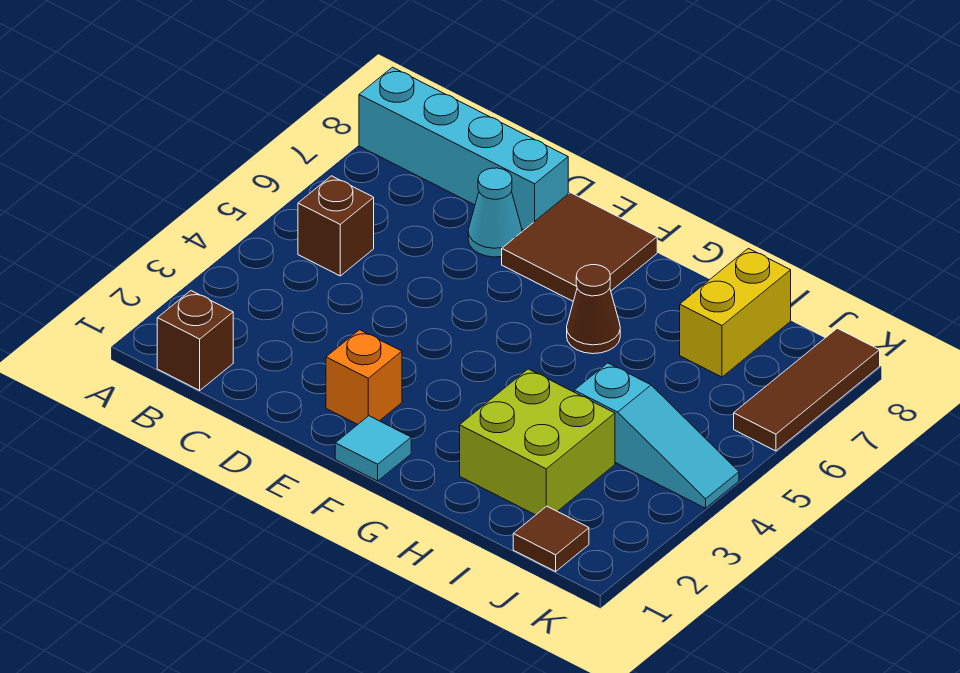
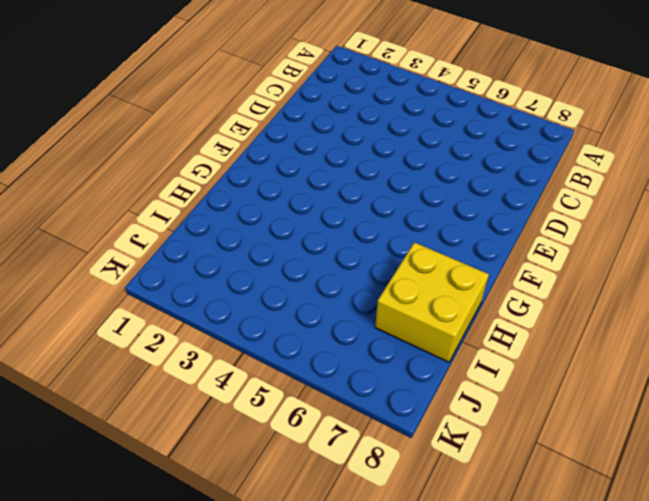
yellow brick H7:I8 level 1 -> yellow brick I7:I8 level 1
none -> cyan brick A8:D8 level 1
none -> brown brick B1 level 1
none -> brown brick B5 level 1

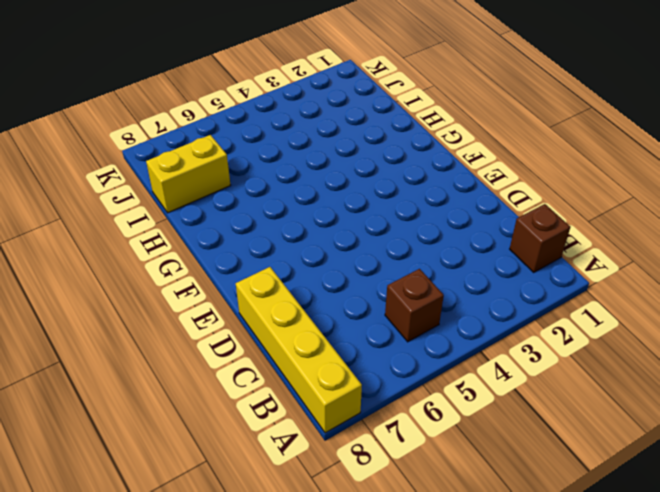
yellow brick A8:D8 level 1 -> cyan brick A8:D8 level 1
none -> cyan cone D7 level 1
none -> orange brick E2 level 1
none -> brown tile E7:F8 level 1

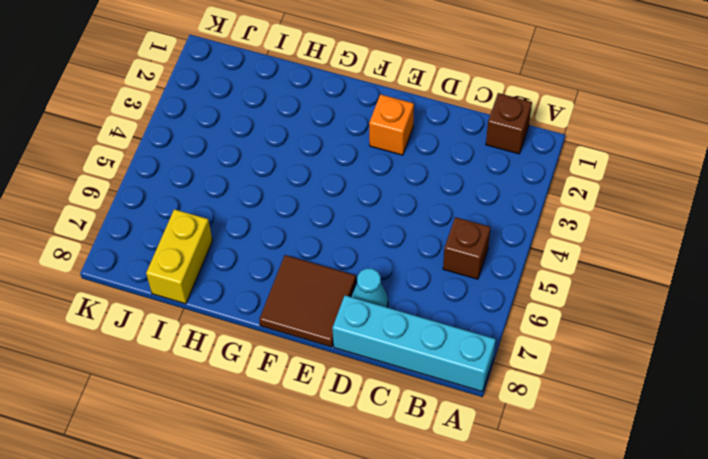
none -> cyan tile F1 level 1
none -> brown cone G6 level 1
none -> lime brick H2:I3 level 1

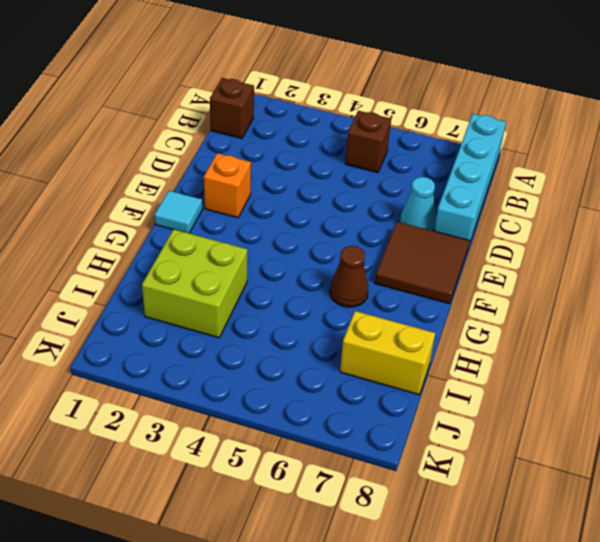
none -> cyan slope I4:K4 level 1 top I
none -> brown tile J1 level 1
none -> brown tile K6:K8 level 1

